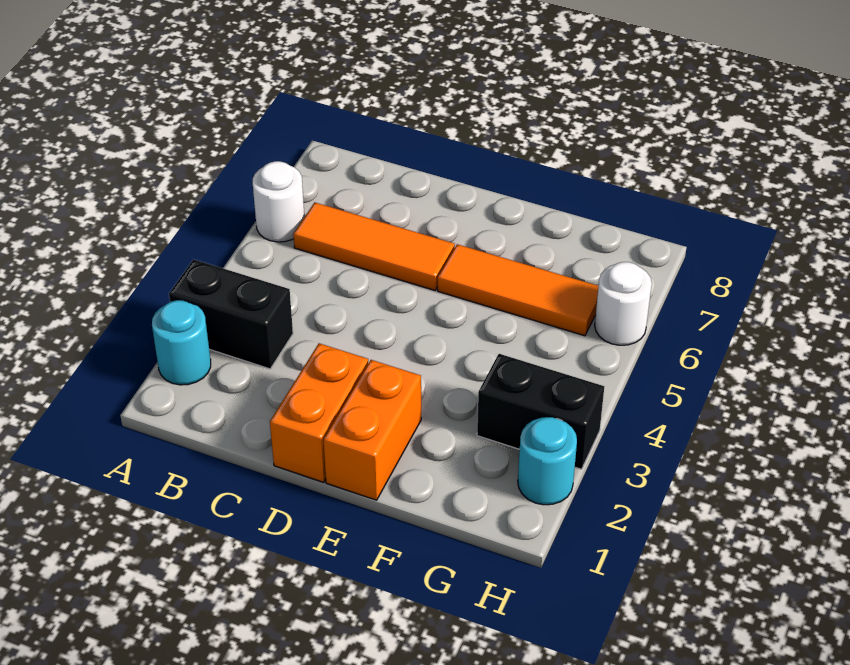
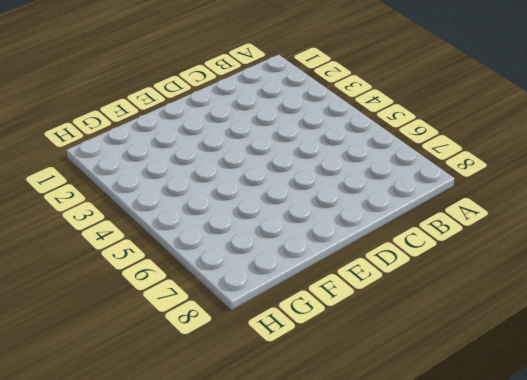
none -> cyan round brick A2 level 1
none -> black brick A3:B3 level 1

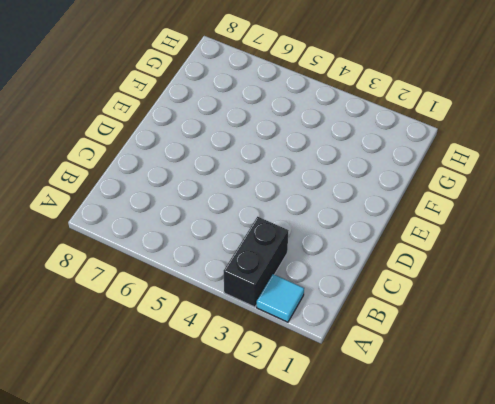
cyan tile A2 level 1 -> cyan round brick A2 level 1
none -> white round brick A6 level 1
none -> orange tile B6:D6 level 1

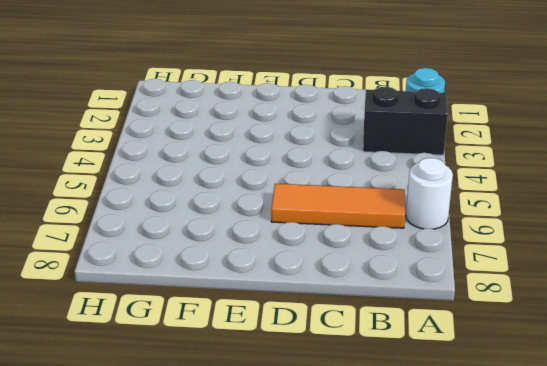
none -> orange brick D1:D2 level 1
none -> orange brick E1:E2 level 1

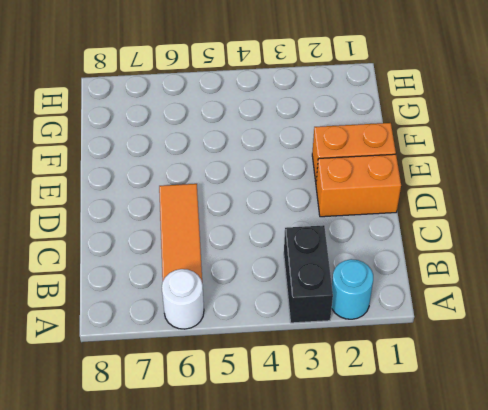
none -> orange tile E6:G6 level 1
none -> black brick G3:H3 level 1

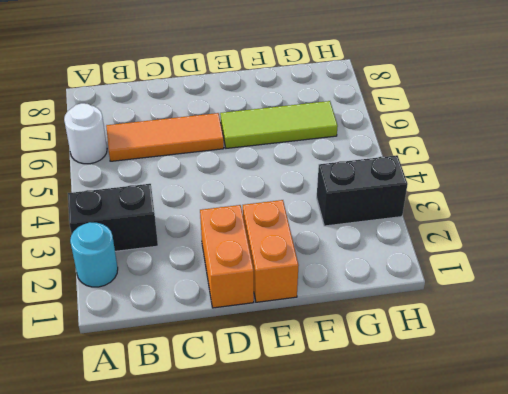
lime tile E6:G6 level 1 -> orange tile E6:G6 level 1
none -> cyan round brick H2 level 1
none -> white round brick H6 level 1

